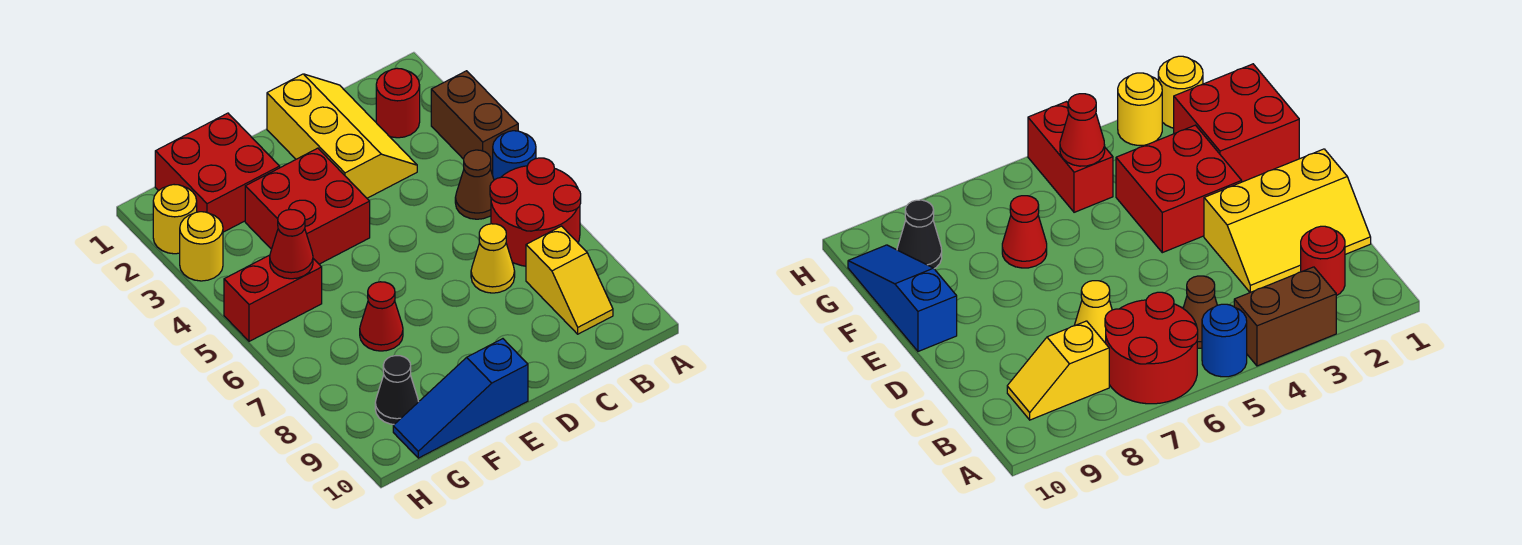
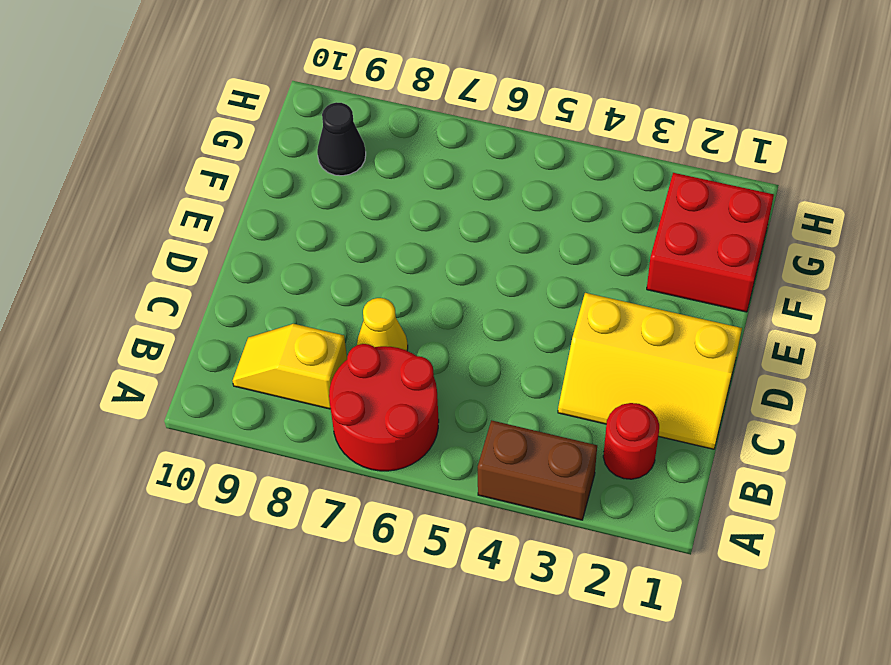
none -> blue round brick A5 level 1
none -> brown cone B5 level 1
none -> red brick E3:F4 level 1

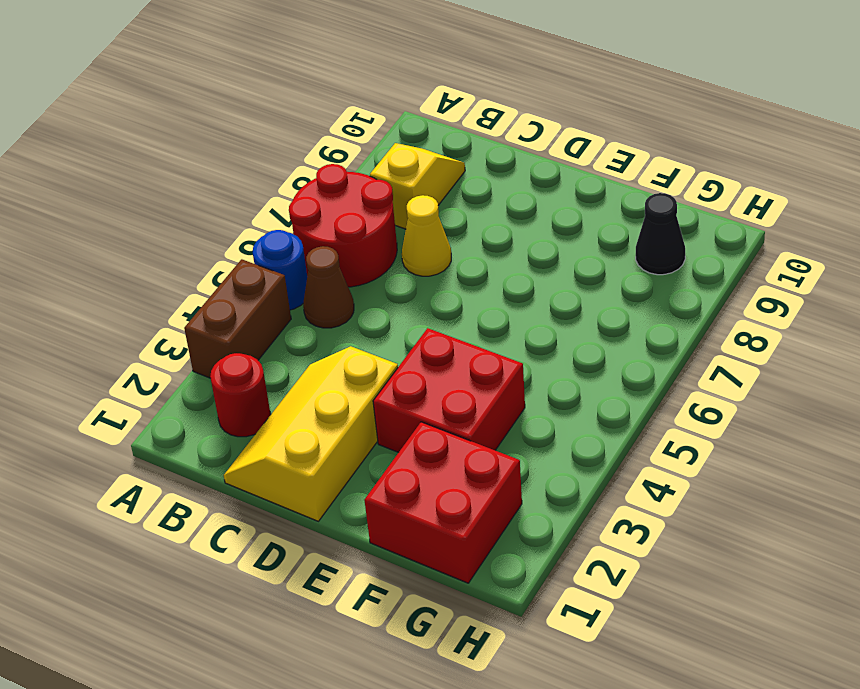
none -> blue slope E10:G10 level 1 top E
none -> red cone F7 level 1
none -> red brick G5:H5 level 1

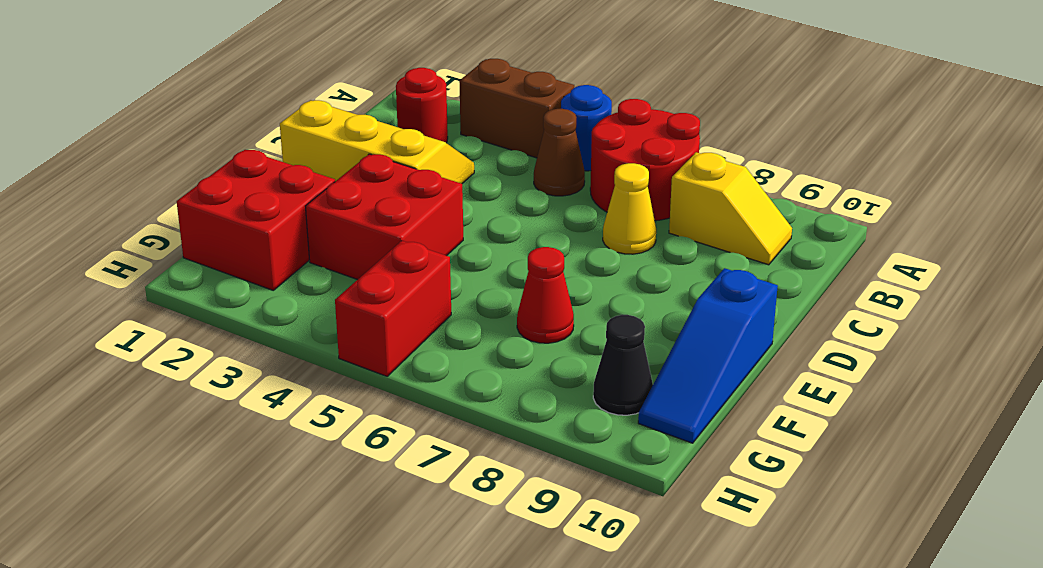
none -> yellow round brick H2 level 1
none -> yellow round brick H3 level 1
none -> red cone G5 level 2

